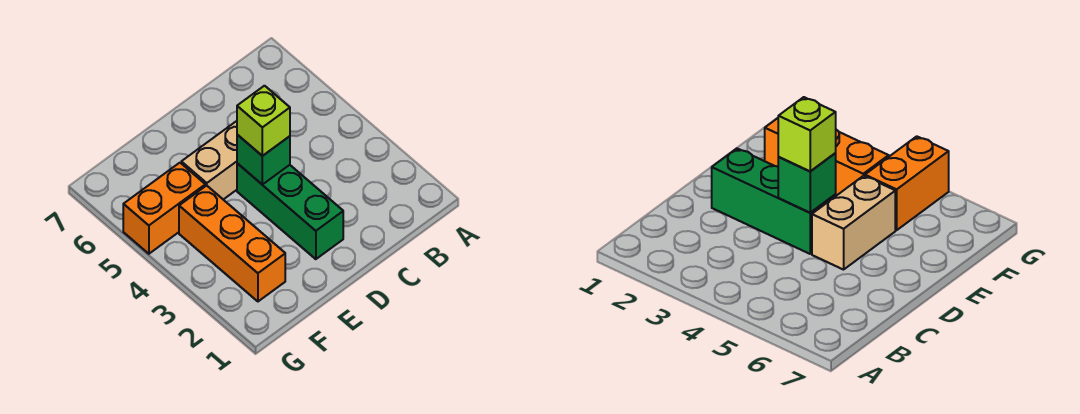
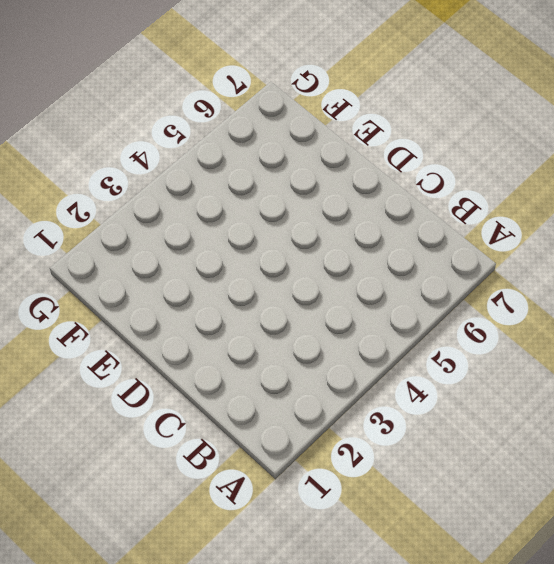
none -> green brick D2:D4 level 1
none -> tan brick D5:E5 level 1

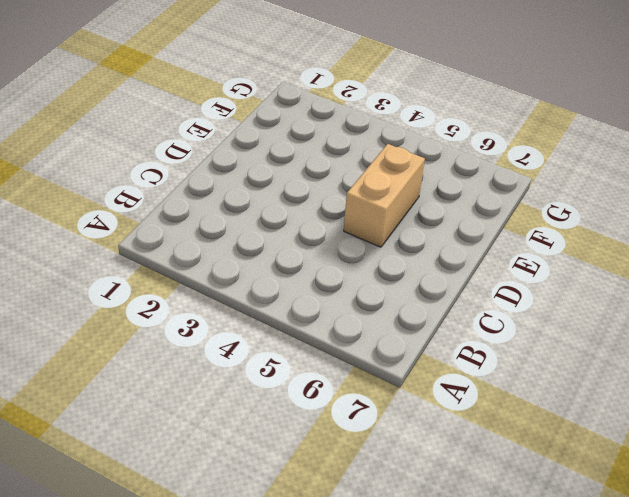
none -> green brick D2:D4 level 1
none -> orange brick F2:F4 level 1

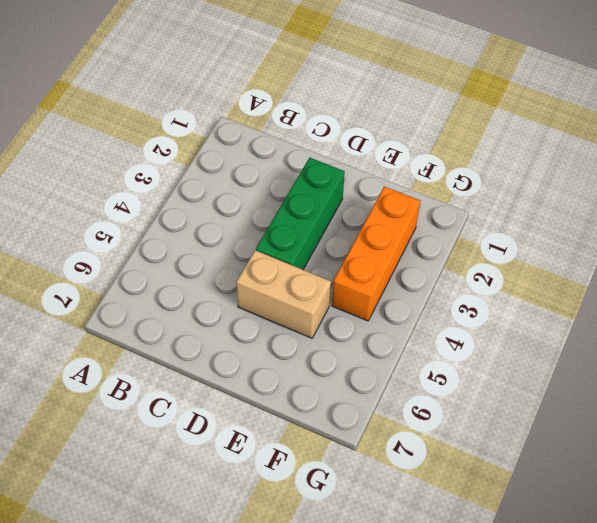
none -> orange brick F5:G5 level 1
none -> green brick D4 level 2

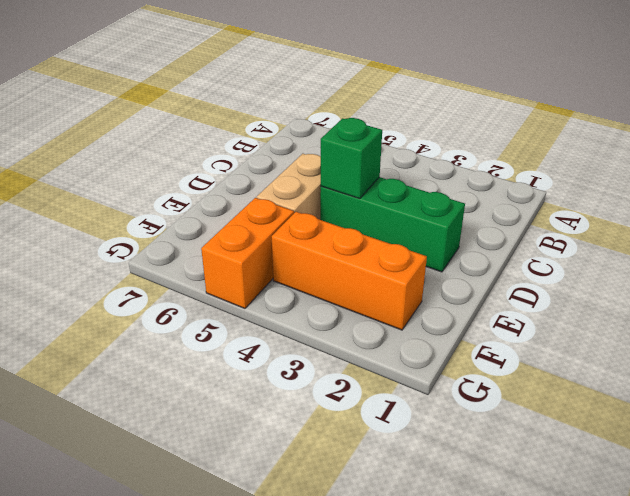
none -> lime brick D4 level 3

